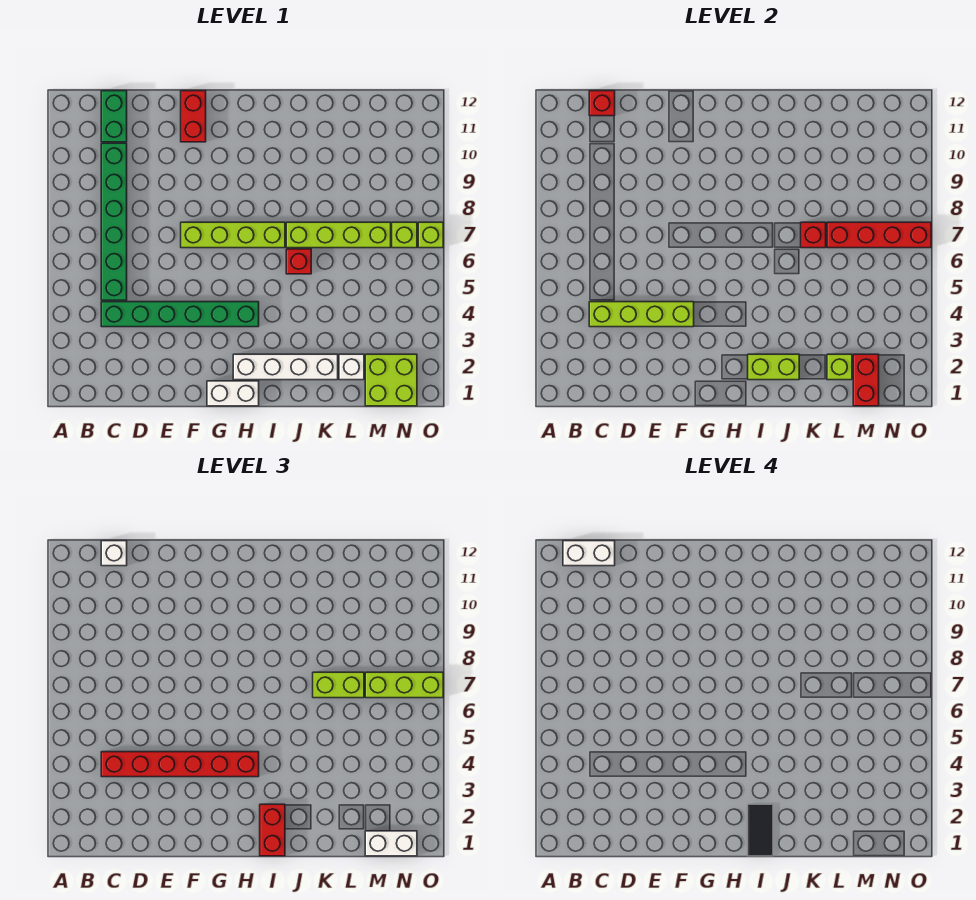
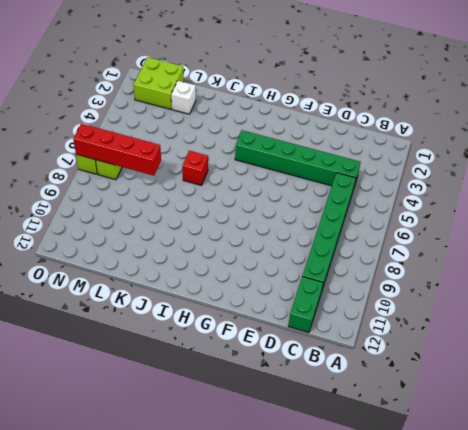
none -> lime brick F7:I7 level 1
none -> red brick F11:F12 level 1
none -> white brick G1:H1 level 1

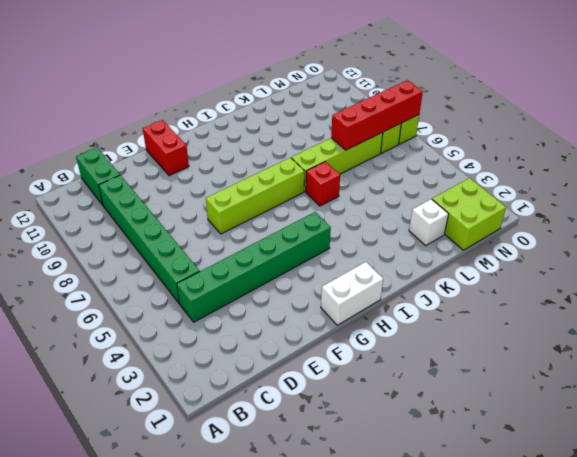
none -> white brick H2:K2 level 1
none -> lime brick C4:F4 level 2
none -> red brick C12 level 2

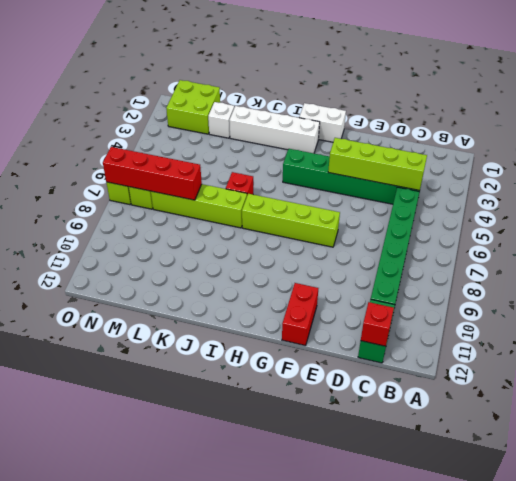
none -> lime brick I2:J2 level 2
none -> red brick K7 level 2
none -> lime brick L2 level 2

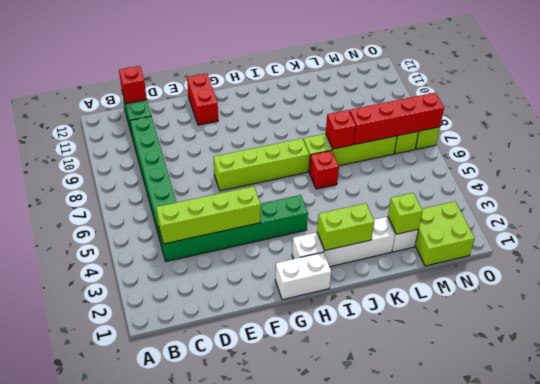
none -> red brick M1:M2 level 2
none -> red brick C4:H4 level 3
none -> white brick C12 level 3

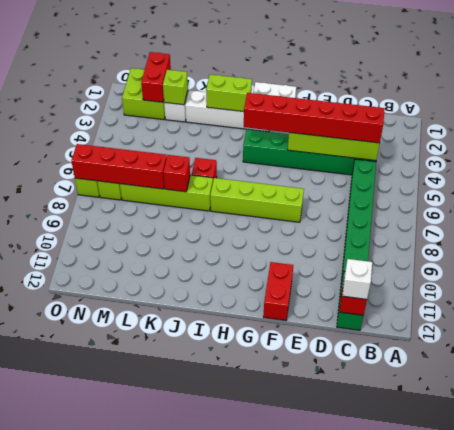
none -> red brick I1:I2 level 3
none -> lime brick K7:L7 level 3
none -> white brick M1:N1 level 3

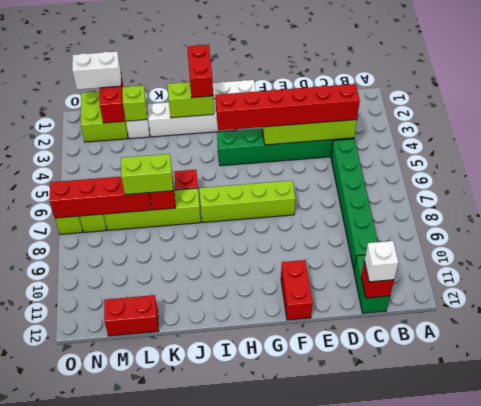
red brick L12:M12 level 1 -> none
none -> lime brick M7:O7 level 3
none -> white brick B12:C12 level 4
none -> black tile I1:I2 level 4

